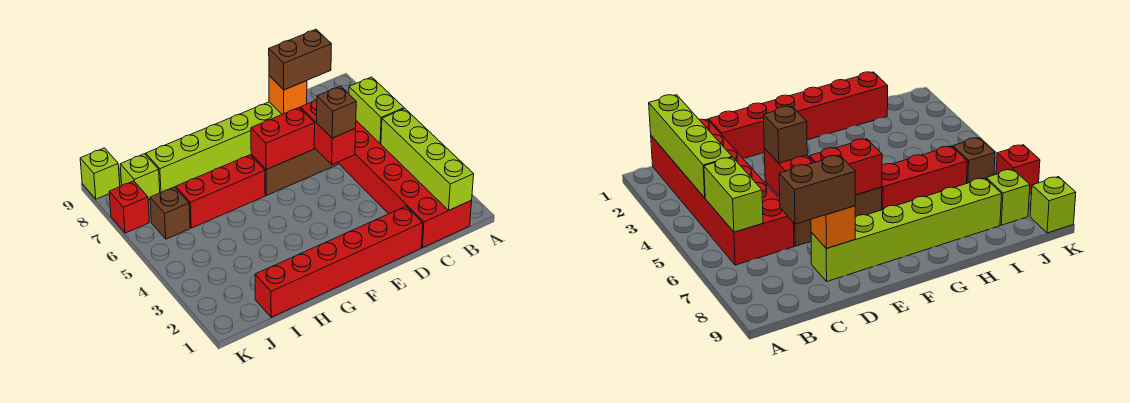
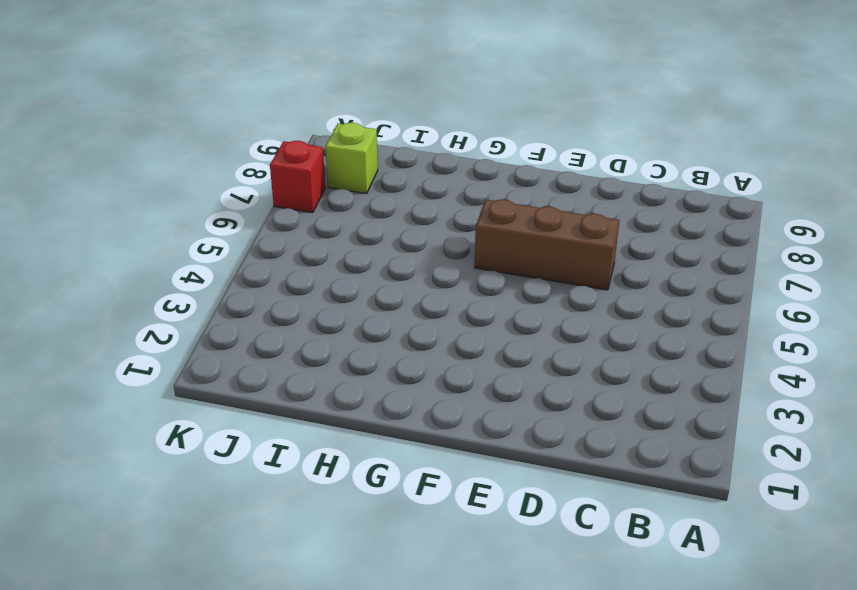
none -> red brick B1:C6 level 1
none -> red brick D1:I1 level 1
none -> lime brick D8:I8 level 1

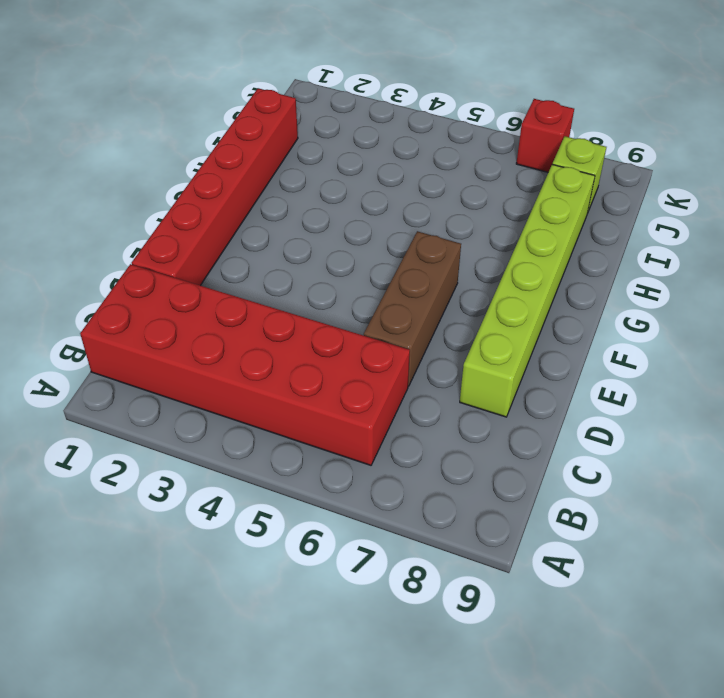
none -> red brick G6:I6 level 1
none -> brown brick J6 level 1
none -> lime brick K9 level 1

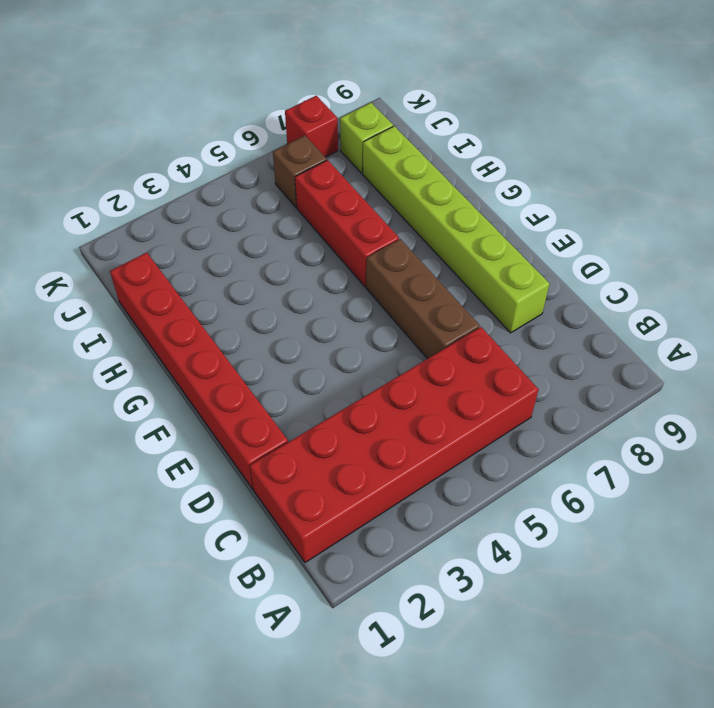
none -> lime brick K9 level 1
none -> lime brick B1:B4 level 2
none -> lime brick B5:B6 level 2

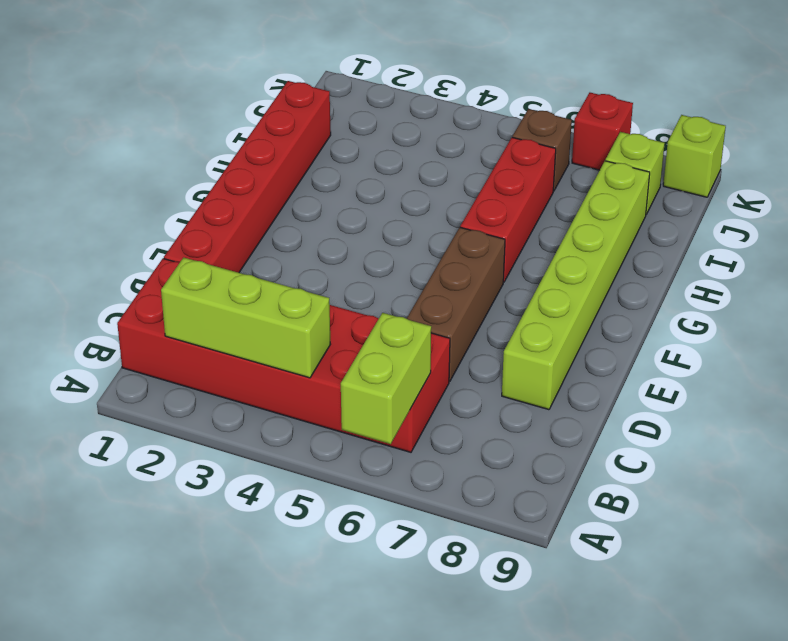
lime brick A6:B6 level 2 -> lime brick B5:B6 level 2
lime brick B2:B4 level 2 -> lime brick B1:B4 level 2
none -> red brick D5:D6 level 2
none -> orange brick D8 level 2
none -> red brick E6:F6 level 2

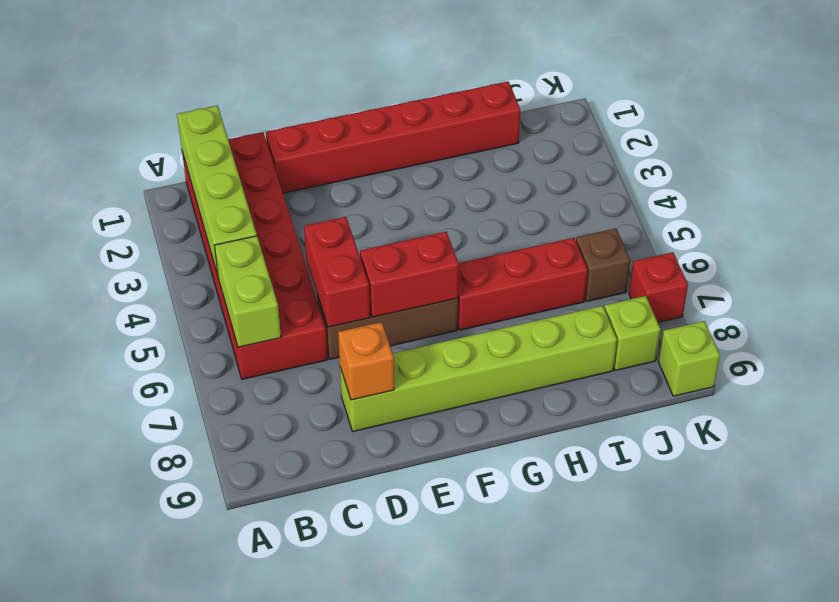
none -> brown brick C8:D8 level 3
none -> brown brick D5 level 3

